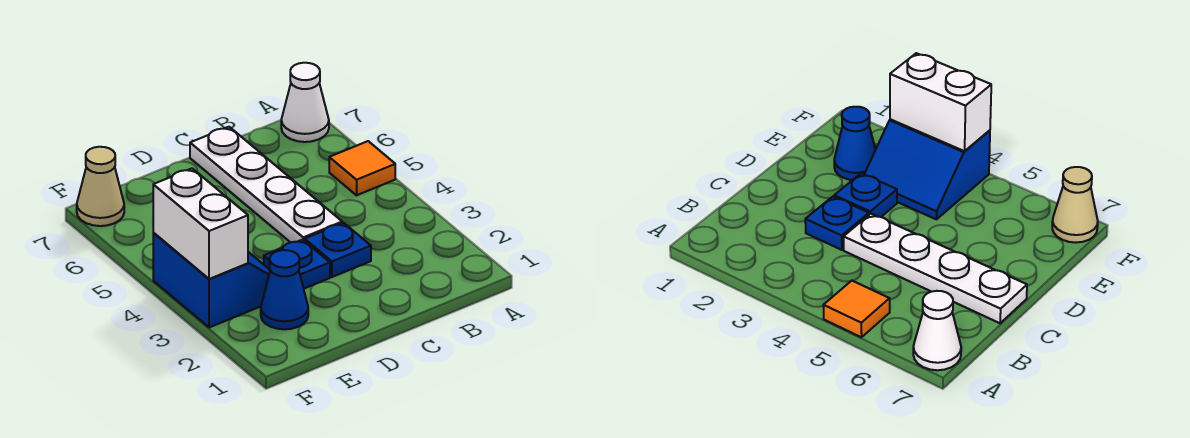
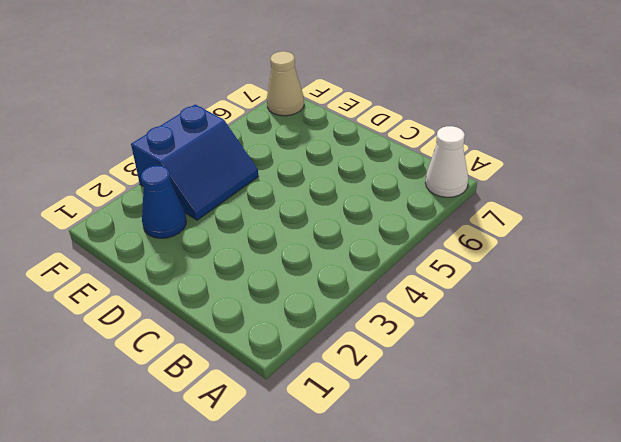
none -> orange tile A5 level 1
none -> blue plate C3 level 1

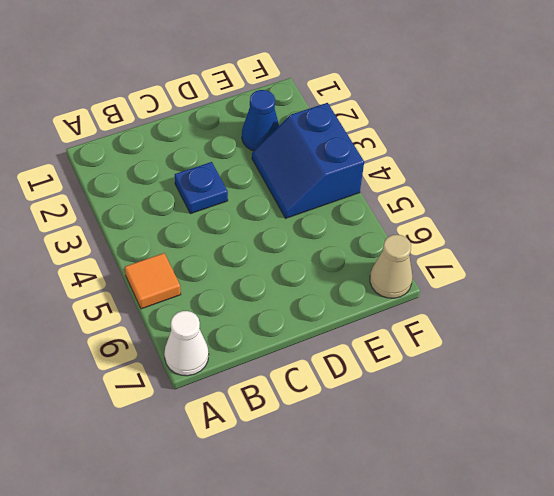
none -> white plate C4:C7 level 1
none -> blue plate D3 level 1

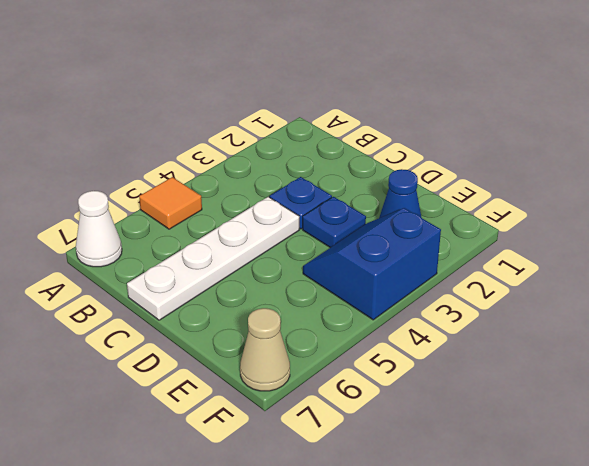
none -> white brick F3:F4 level 2

